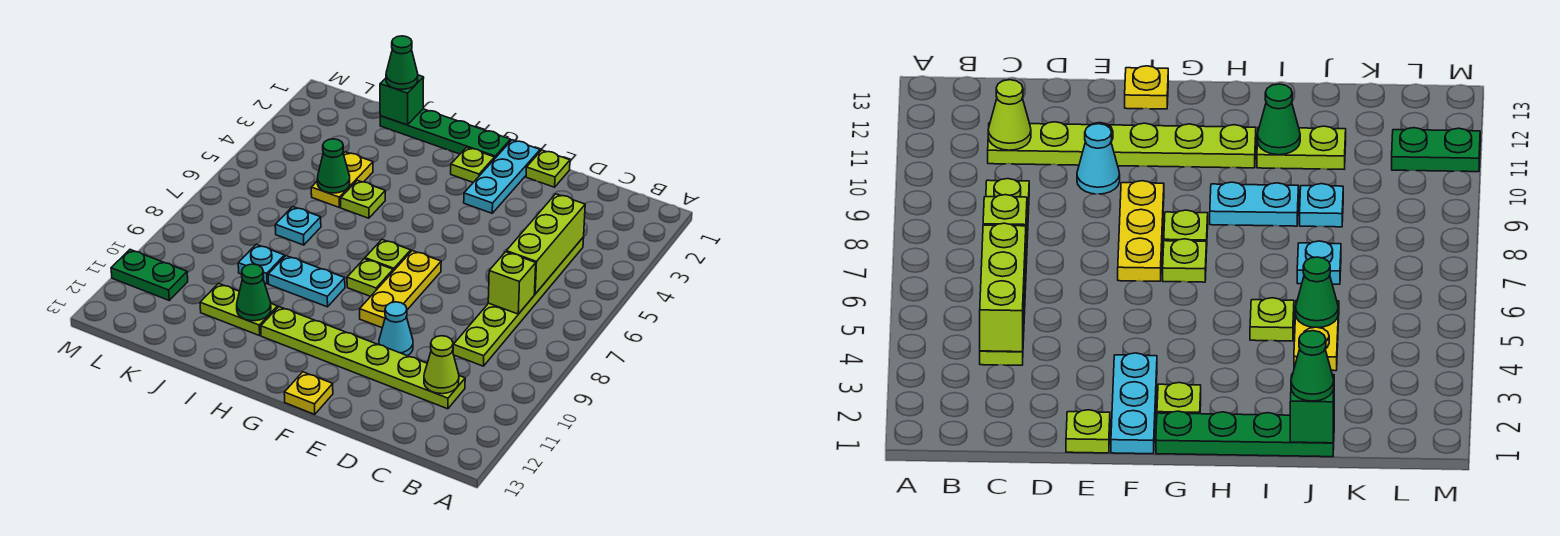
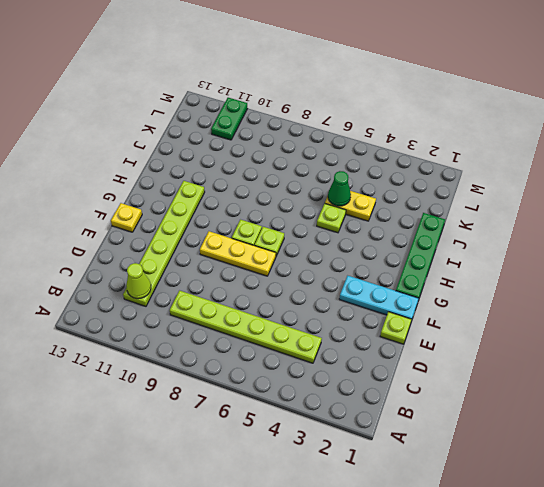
none -> cyan cone E10 level 1
none -> lime plate G2 level 1
none -> cyan plate H9:I9 level 1

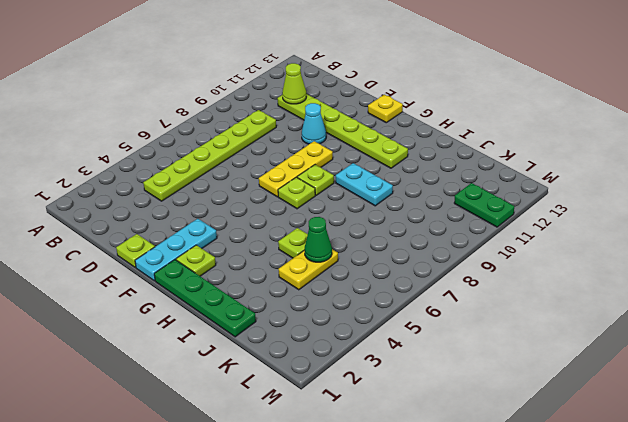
none -> lime plate I11:J11 level 1
none -> cyan plate J7 level 1
none -> cyan plate J9 level 1

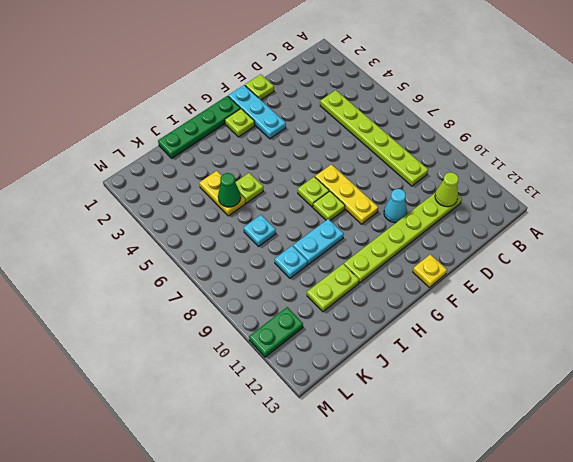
none -> lime brick C4:C6 level 2
none -> lime brick C7 level 2
none -> green cone I11 level 2

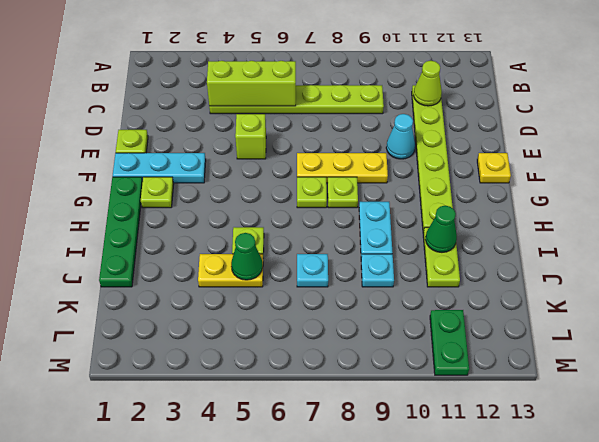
lime brick E5 level 1 -> lime brick C7 level 2
none -> green brick J1 level 2
none -> green cone J1 level 3

